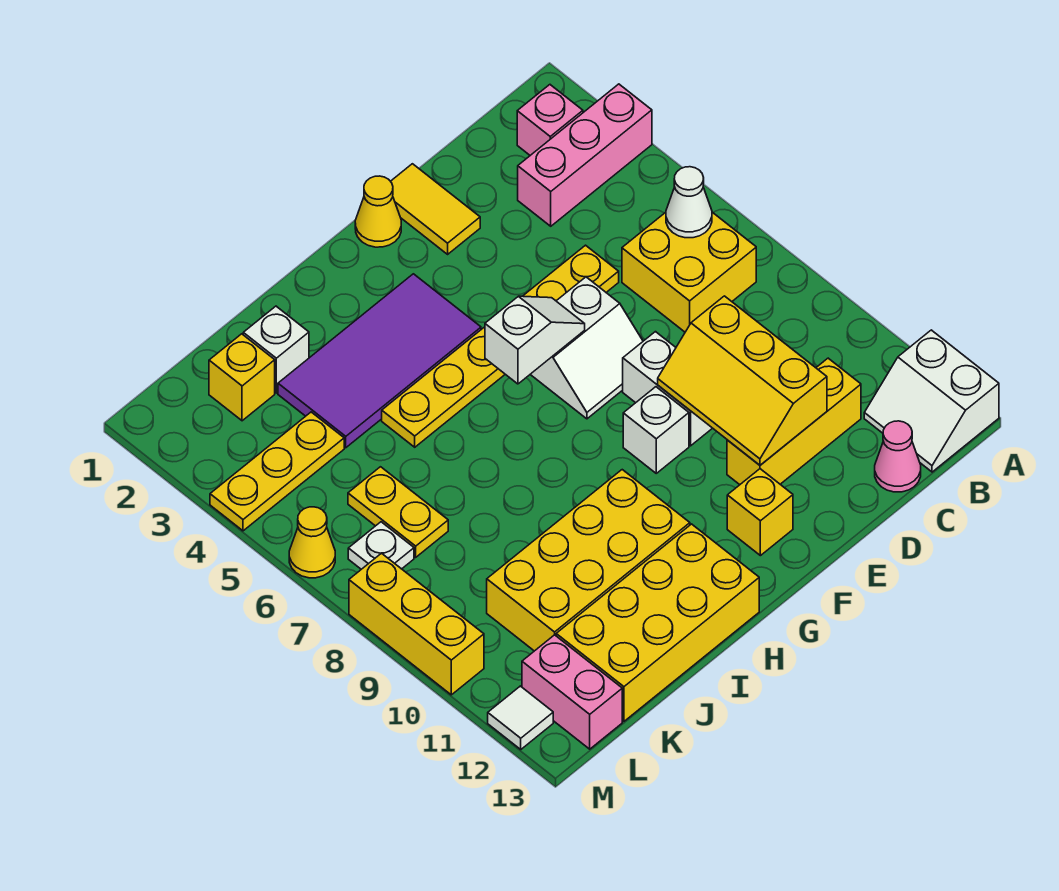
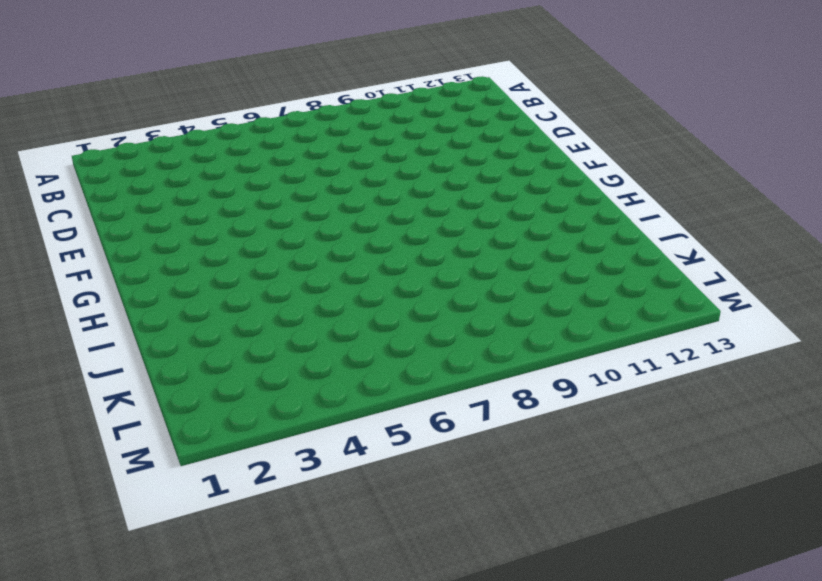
none -> pink brick A3:C3 level 1
none -> white slope A12:B13 level 1 top A
none -> pink brick B2 level 1

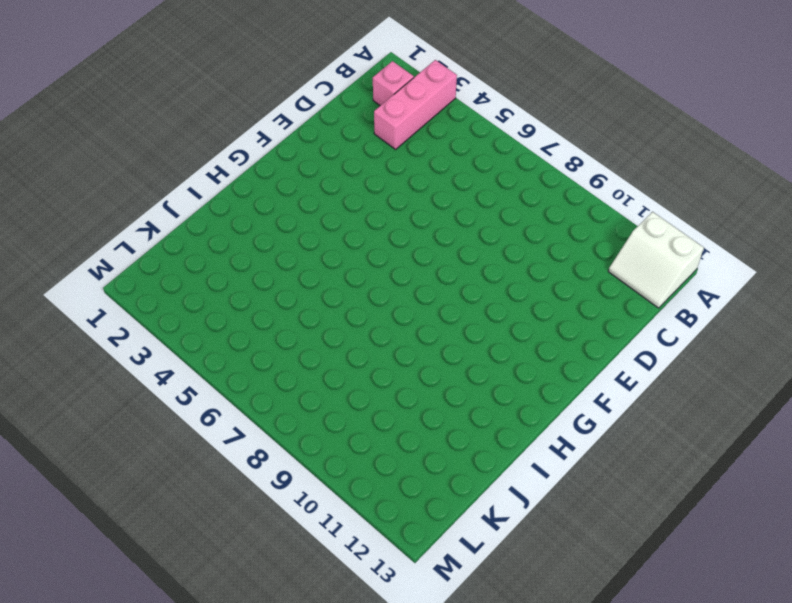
none -> yellow brick B6:C7 level 1
none -> yellow brick C11:E11 level 1
none -> pink cone C13 level 1

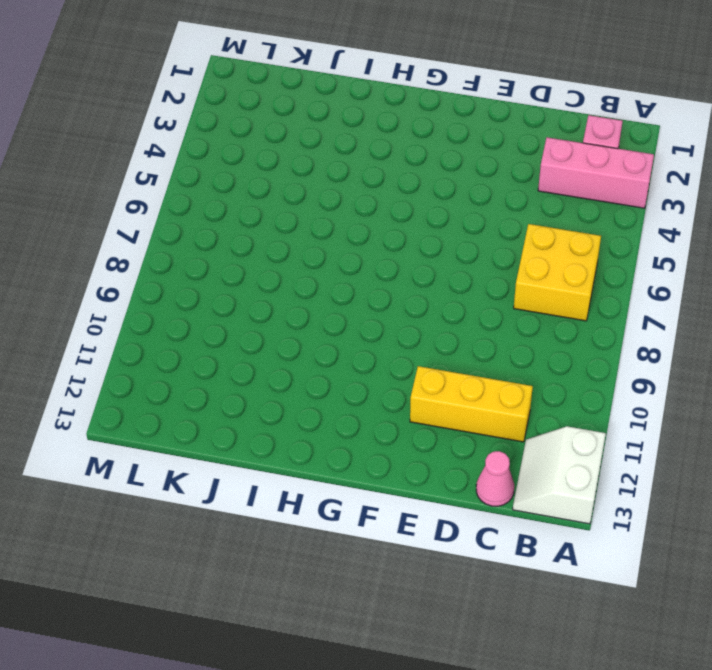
none -> yellow plate D5:I5 level 1
none -> yellow tile E1:E2 level 1
none -> white slope E6:F7 level 1 top 6

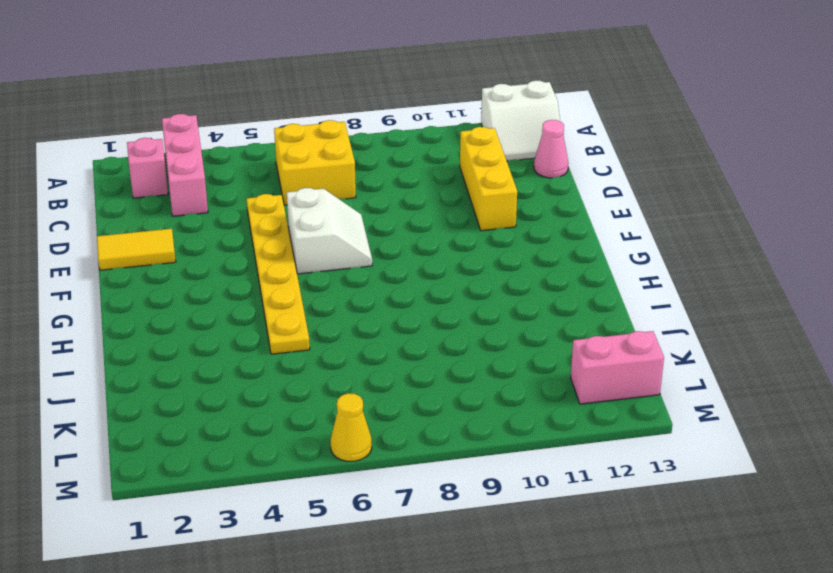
none -> white brick E8:E9 level 1
none -> yellow cone F1 level 1
none -> white brick F9 level 1

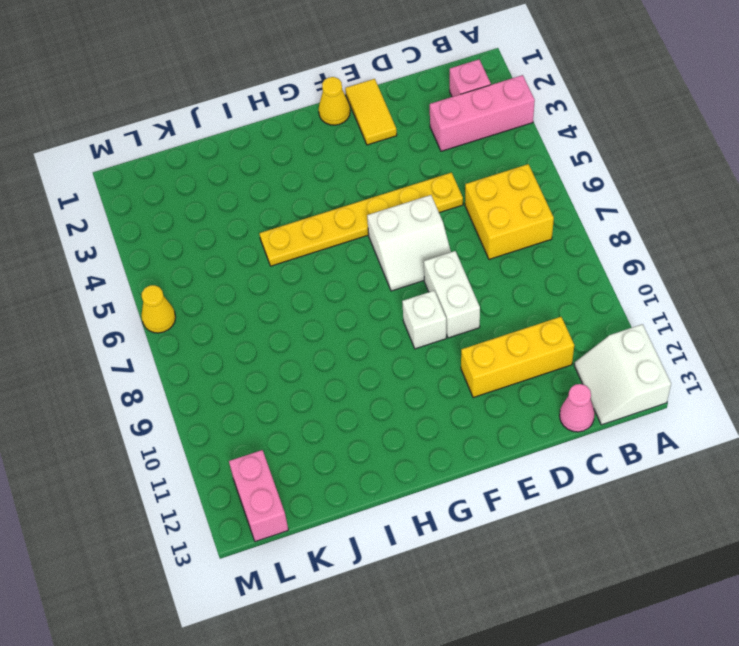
none -> yellow brick F12 level 1
none -> purple tile G3:J4 level 1
none -> yellow brick H10:K11 level 1

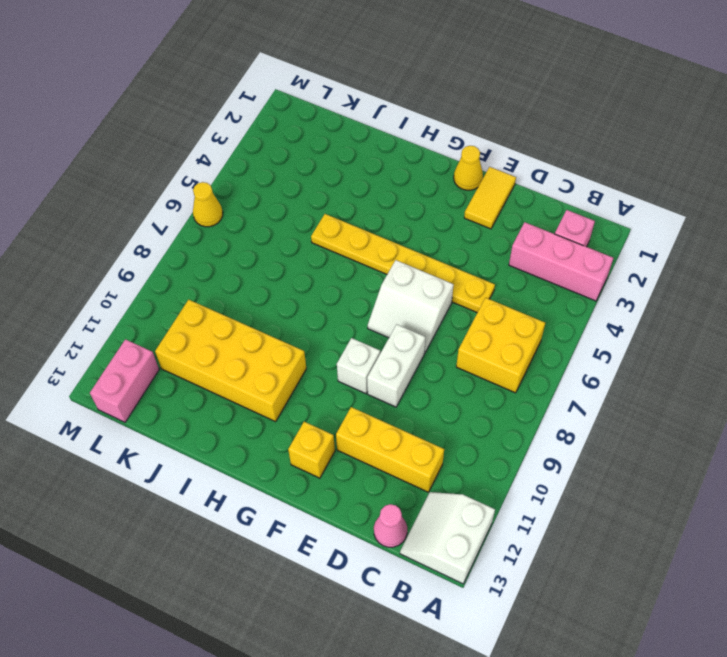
none -> purple tile G3:J4 level 1
none -> yellow brick H12:K13 level 1
none -> white brick J2 level 1

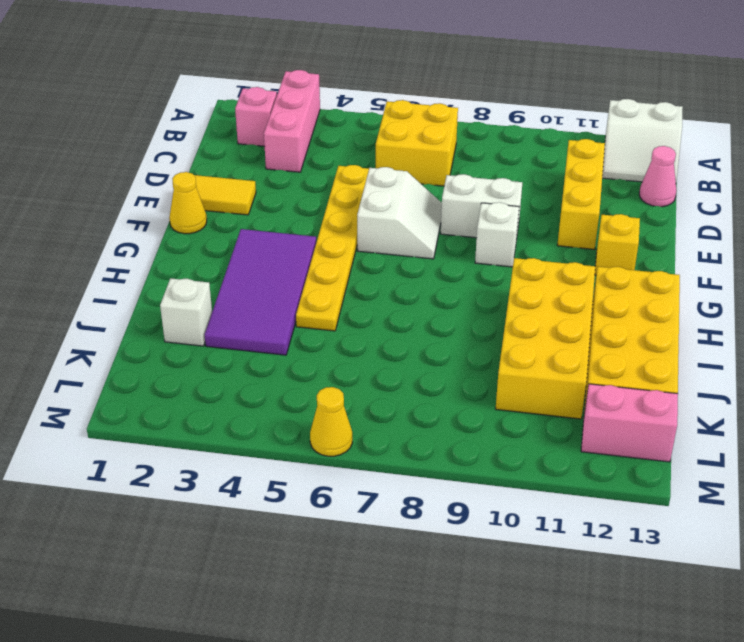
none -> yellow brick K2 level 1
none -> yellow plate K4:M4 level 1
none -> yellow plate K6:K7 level 1

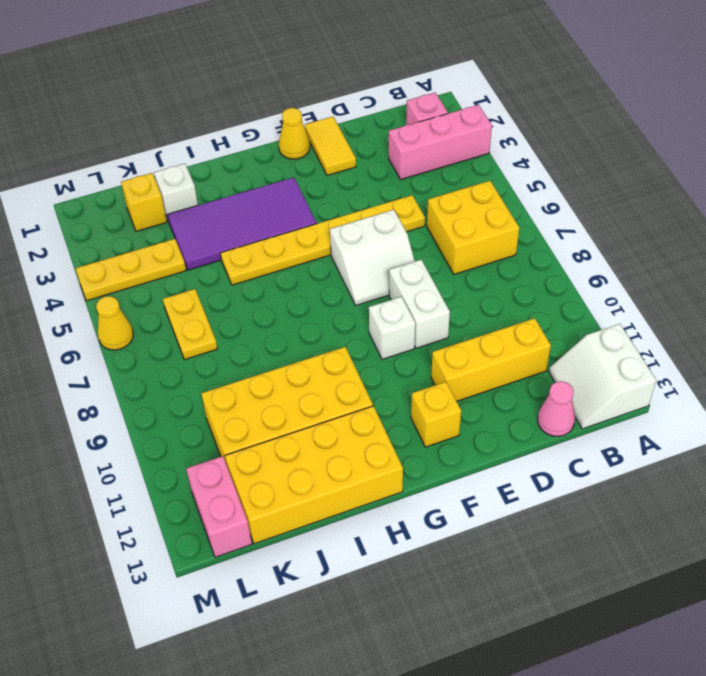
none -> white plate L7 level 1
none -> yellow brick M8:M10 level 1
none -> white tile M12 level 1

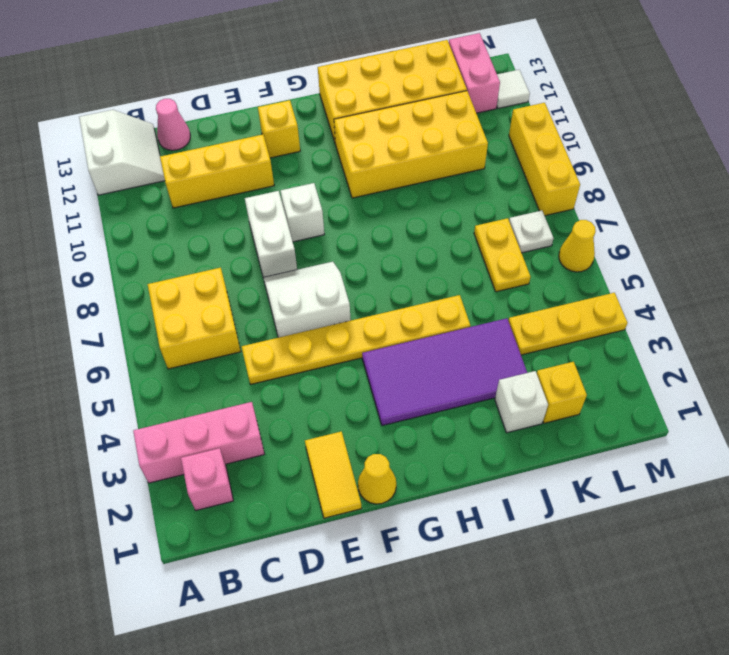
none -> white cone B6 level 2
none -> yellow slope D9:E11 level 2 top D
none -> white slope F6:G6 level 2 top G

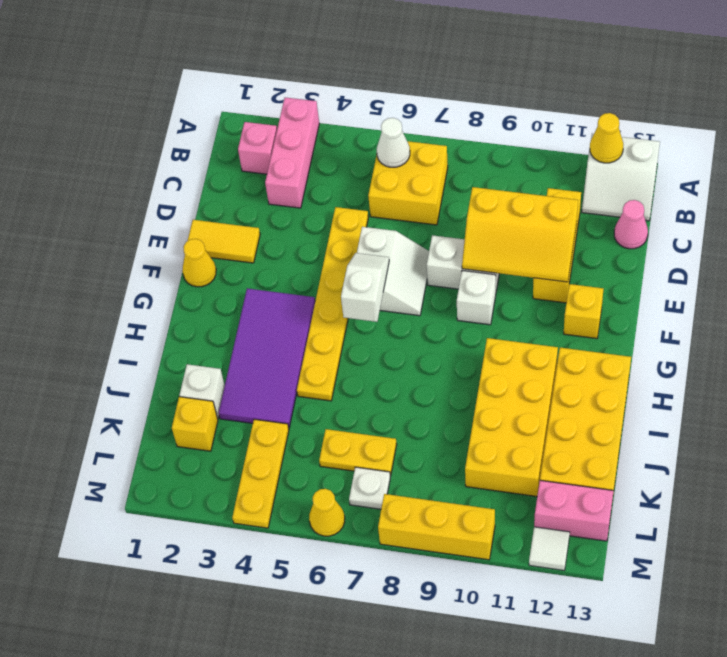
yellow cone A12 level 2 -> none

